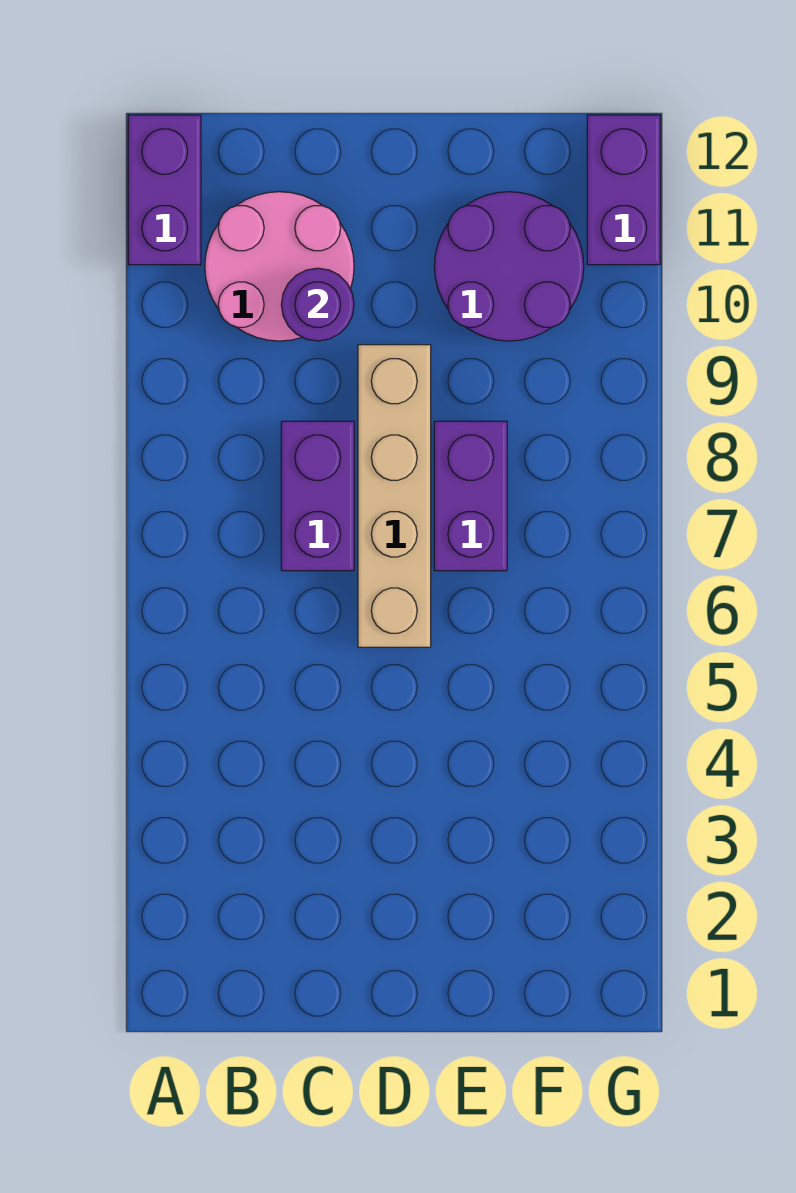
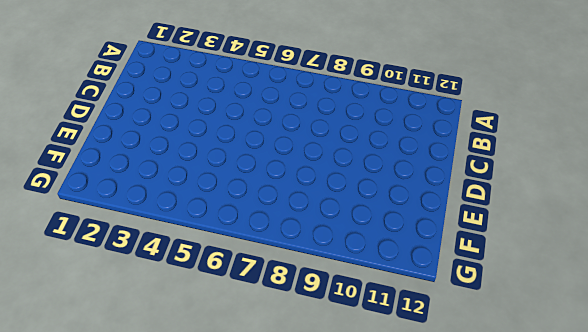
none -> purple brick A11:A12 level 1
none -> pink round brick B10:C11 level 1

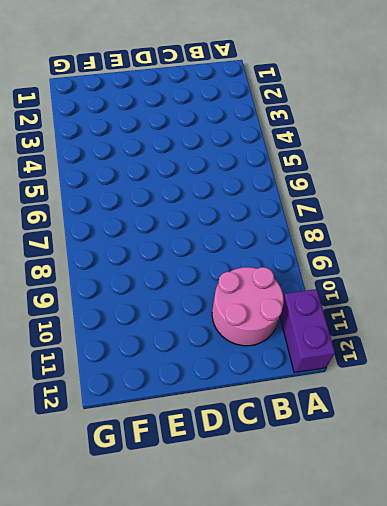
none -> purple brick C7:C8 level 1
none -> tan brick D6:D9 level 1

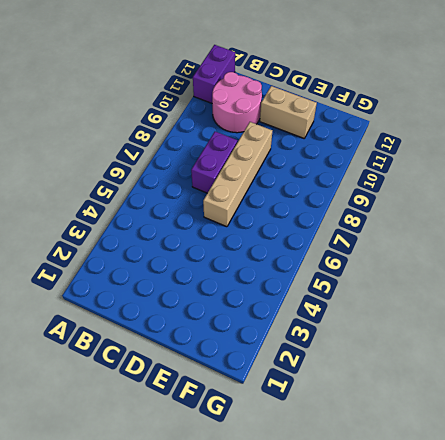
tan brick D11:E11 level 1 -> purple round brick E10:F11 level 1
none -> purple brick E7:E8 level 1
none -> purple brick G11:G12 level 1

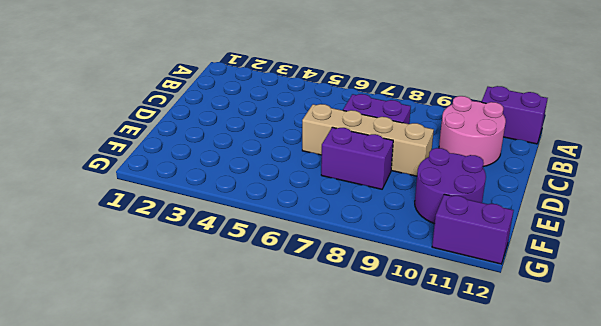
none -> purple round brick C10 level 2

